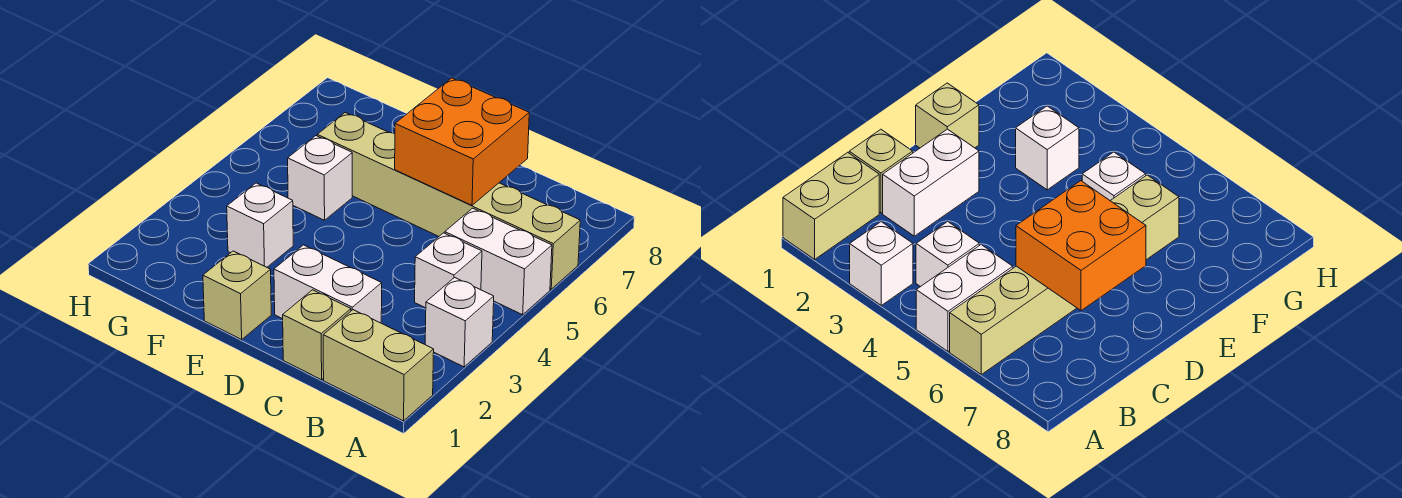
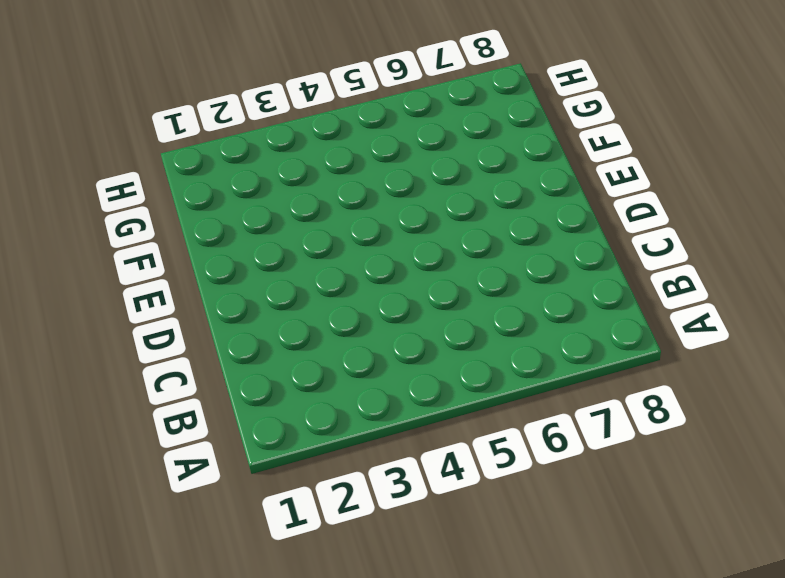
none -> tan brick A1:B1 level 1
none -> white brick A3 level 1

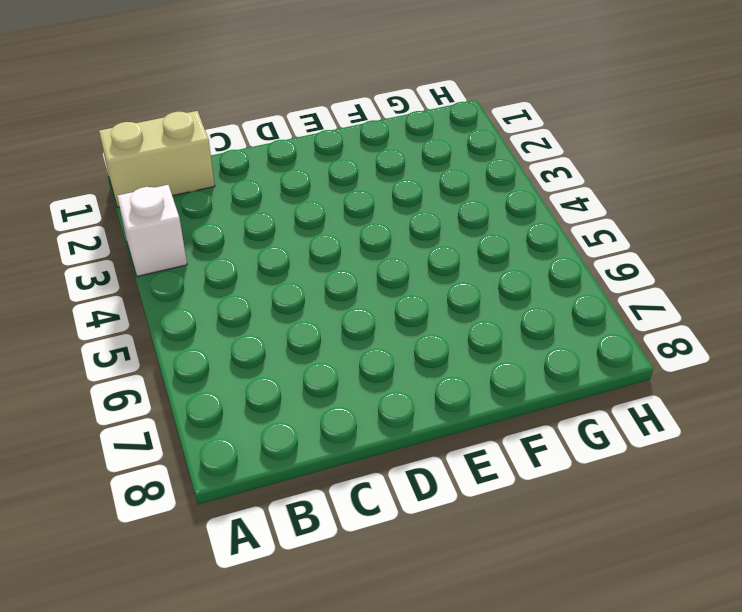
none -> white brick A5:B5 level 1
none -> tan brick A6:F6 level 1

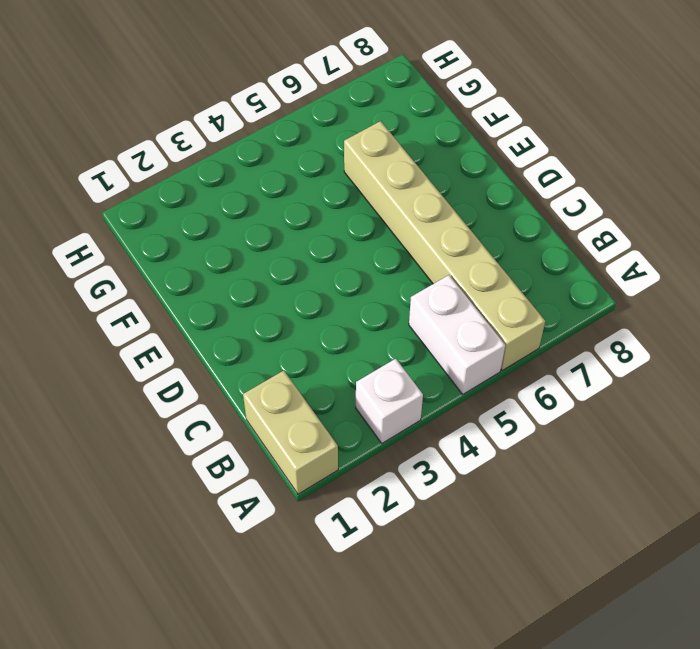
none -> white brick B4 level 1
none -> tan brick C1 level 1

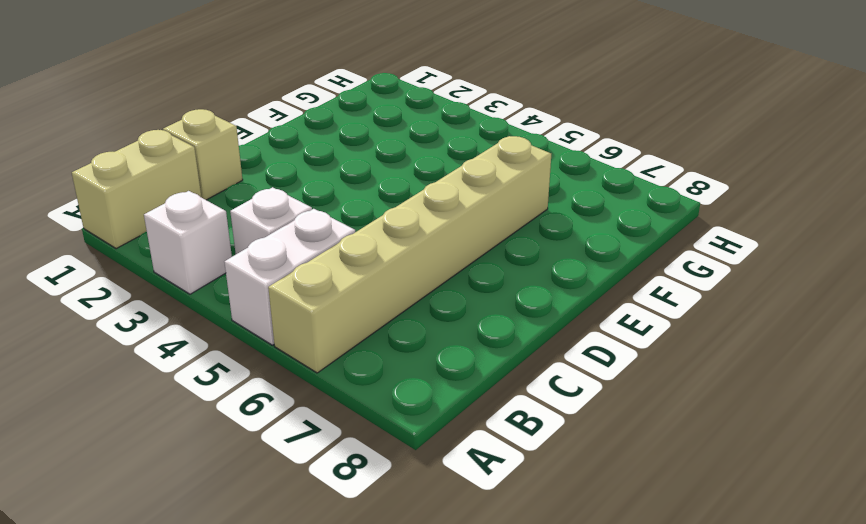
none -> white brick C2:D2 level 1
none -> tan brick E1 level 1

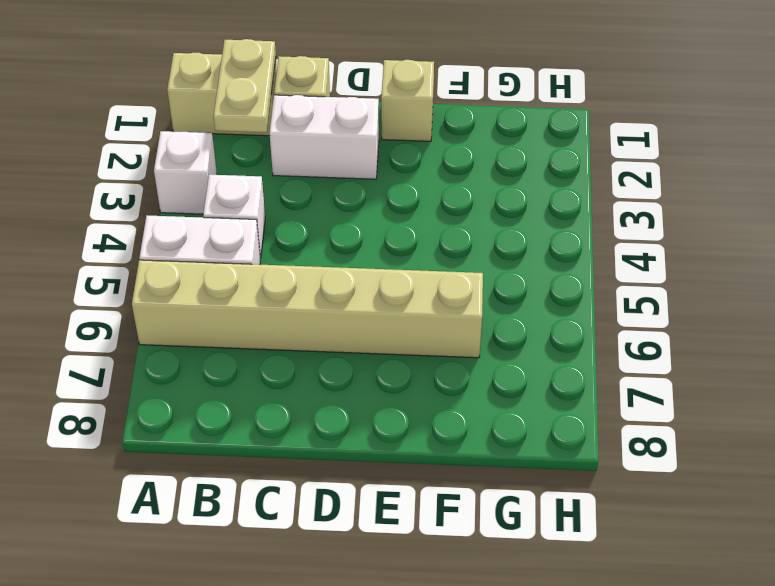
tan plate B1:B2 level 2 -> none
none -> white brick F3 level 1
none -> white brick F5 level 1

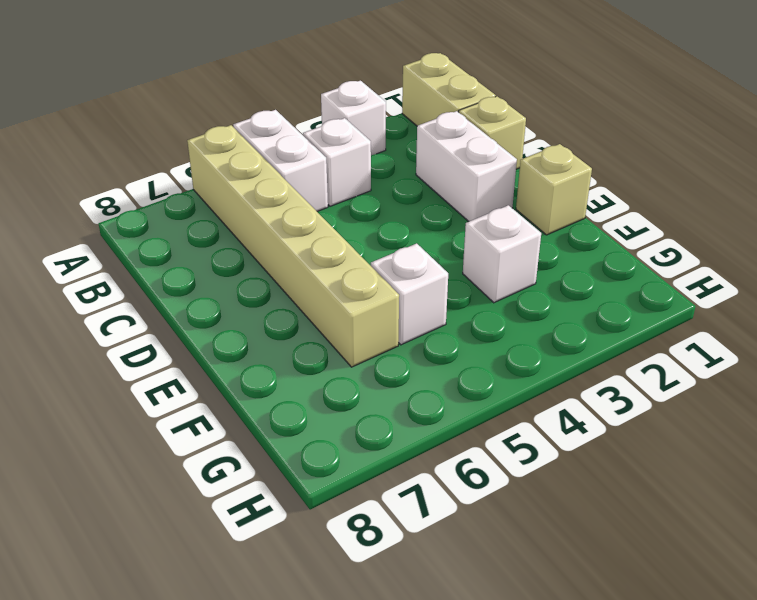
none -> orange brick C6:D7 level 2

